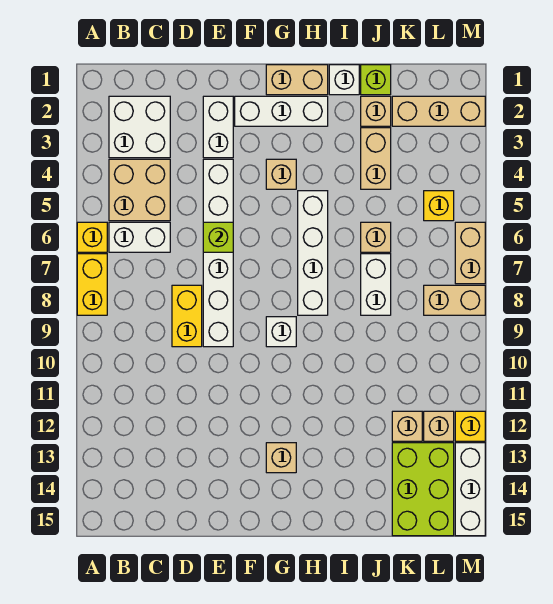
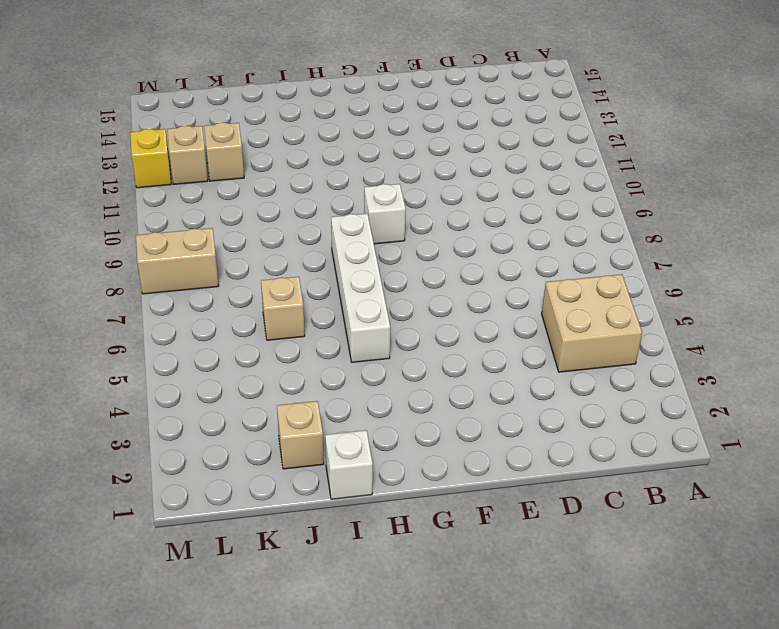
none -> yellow brick A6 level 1
none -> yellow brick A7:A8 level 1
none -> white brick B2:C3 level 1
none -> white brick B6:C6 level 1

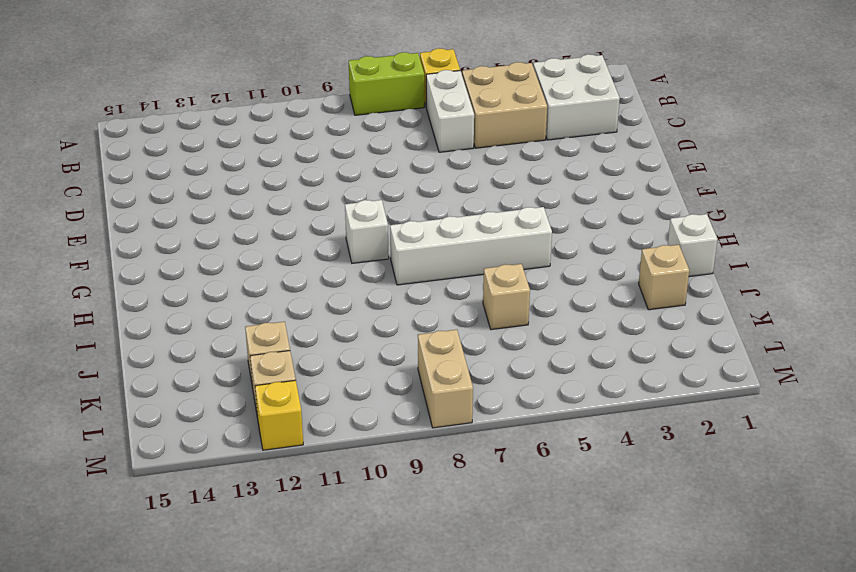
lime brick A7:A8 level 1 -> yellow brick A7:A8 level 1
none -> yellow brick D8:D9 level 1
none -> white brick E2:E3 level 1
none -> white brick E4:E9 level 1
none -> white brick F2:H2 level 1

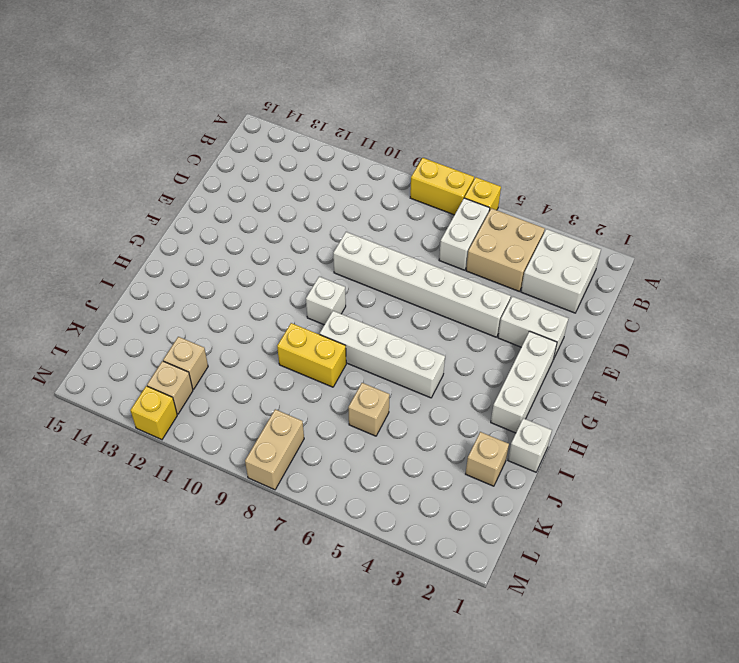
yellow brick I8:I9 level 1 -> yellow brick D8:D9 level 1
none -> tan brick G1:H1 level 1
none -> tan brick G4 level 1
none -> tan brick G13 level 1
none -> lime brick J1 level 1

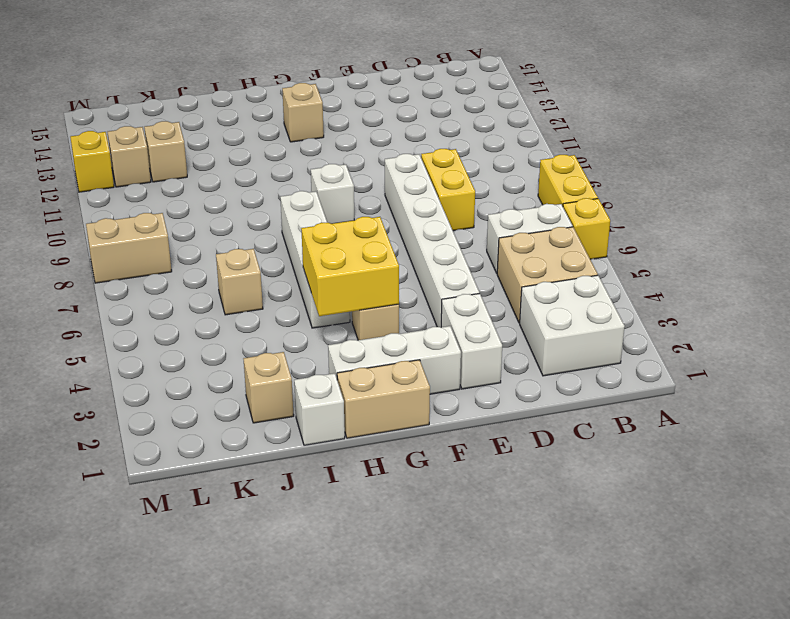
yellow brick G4:H5 level 2 -> none
none -> lime brick J1 level 1
none -> tan brick J3:J4 level 1
none -> white brick J7:J8 level 1
none -> tan brick K2:M2 level 1

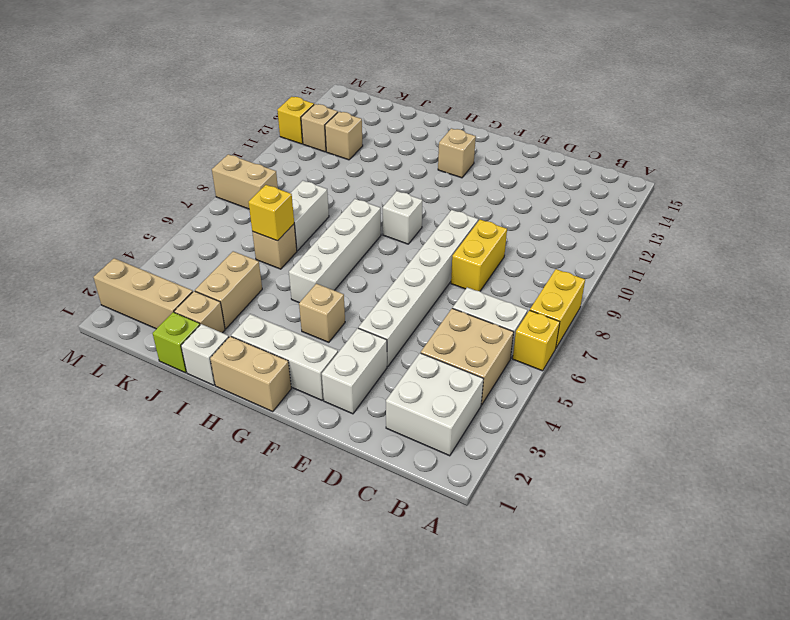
yellow brick J6 level 2 -> yellow brick L5 level 1
none -> lime brick K13:L15 level 1
none -> tan brick M6:M7 level 1
none -> white brick M13:M15 level 1
none -> lime brick E6 level 2

